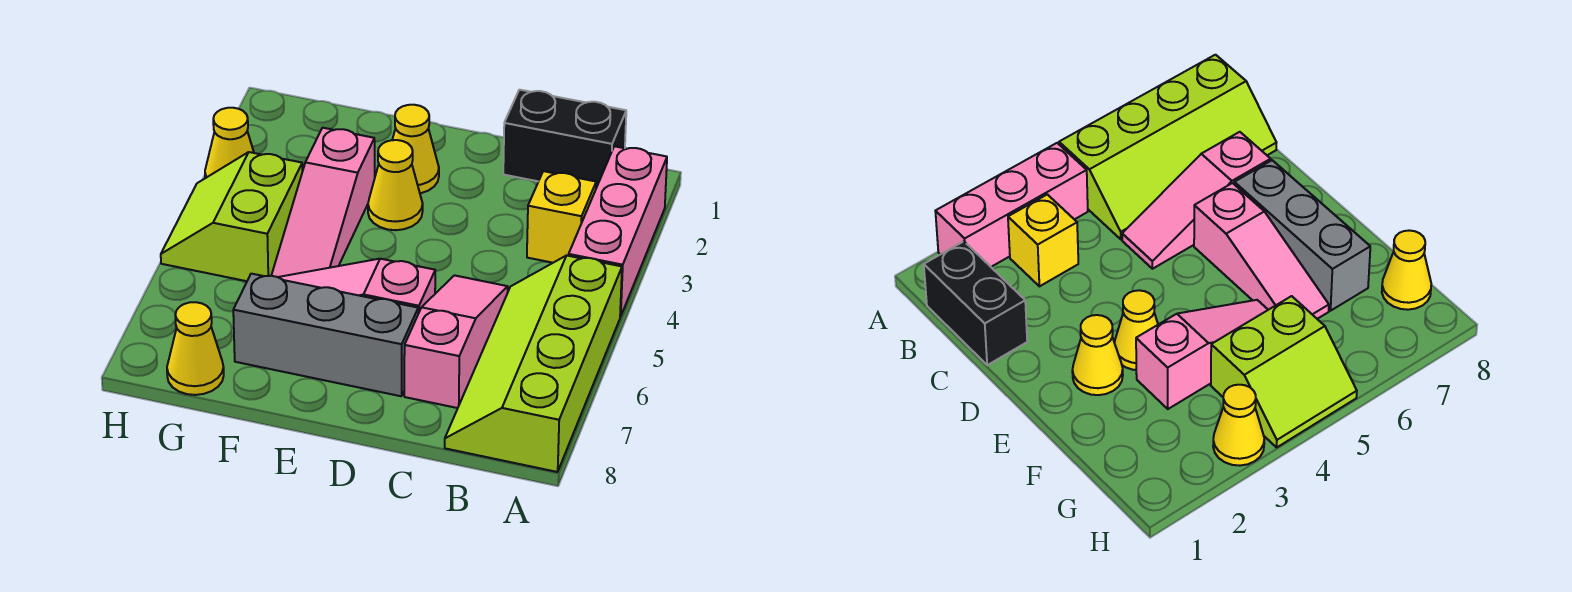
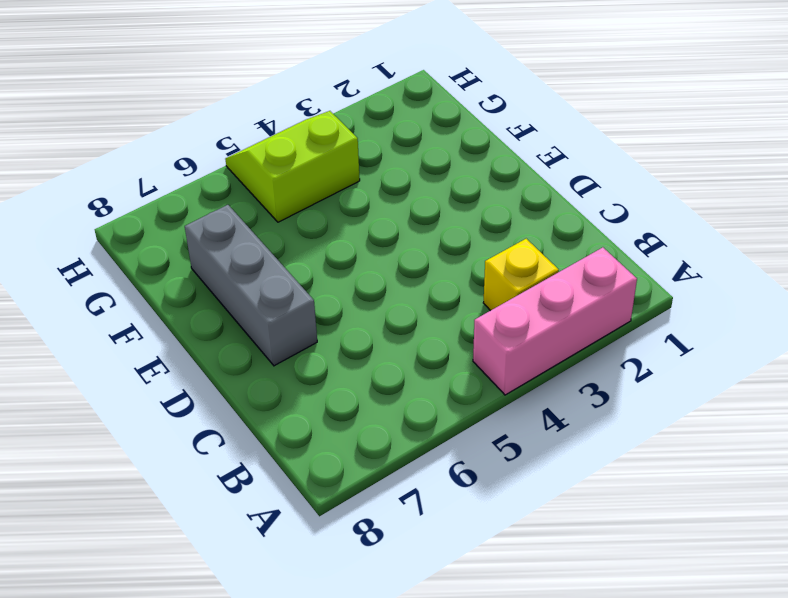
none -> lime slope A5:B8 level 1 top A
none -> black brick B1:C1 level 1
none -> pink slope C5:C7 level 1 top 7

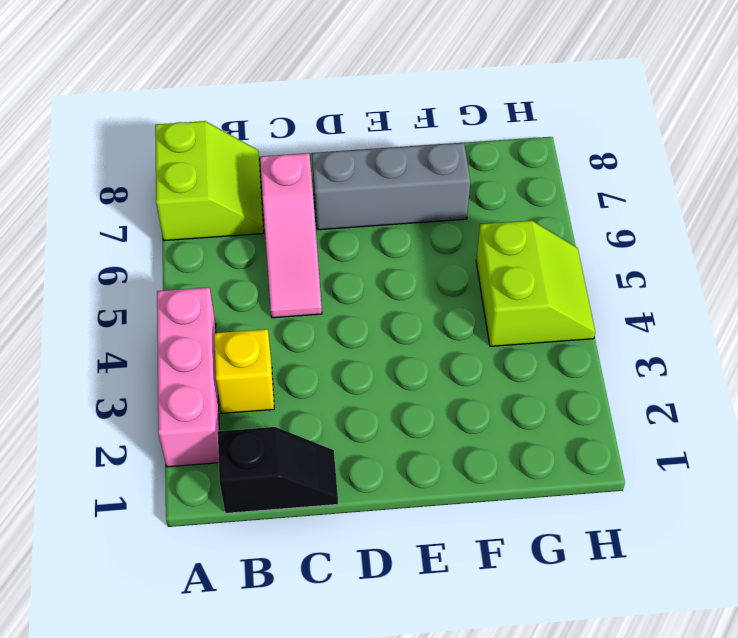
lime slope A7:B8 level 1 top A -> lime slope A5:B8 level 1 top A
black slope B1:C1 level 1 top B -> black brick B1:C1 level 1
none -> pink slope D6:F6 level 1 top D
none -> yellow cone E2 level 1
none -> yellow cone E3 level 1

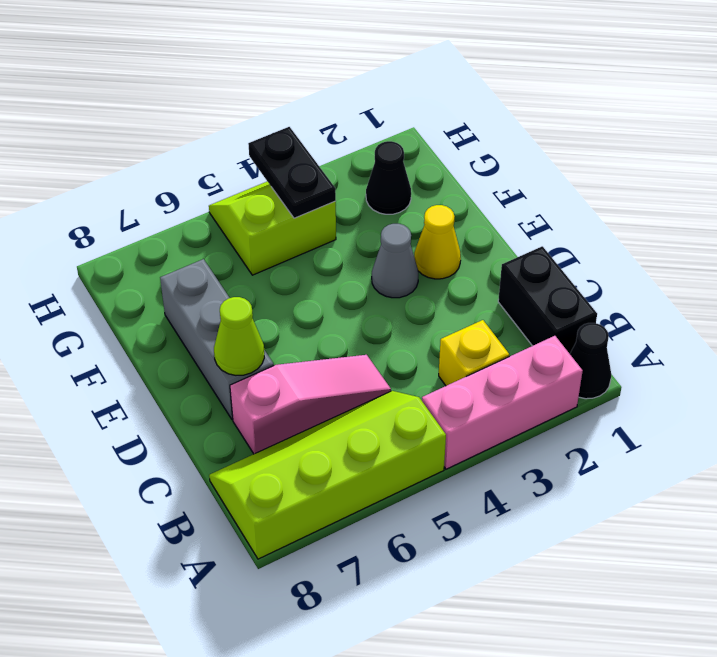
black cone A1 level 1 -> none
lime cone D7 level 2 -> none
grey cone E3 level 1 -> yellow cone E3 level 1
black cone G2 level 1 -> none
black plate G4:H4 level 2 -> none
none -> pink slope D6:F6 level 1 top D
none -> pink slope F3:F5 level 1 top 3
none -> yellow cone G8 level 1

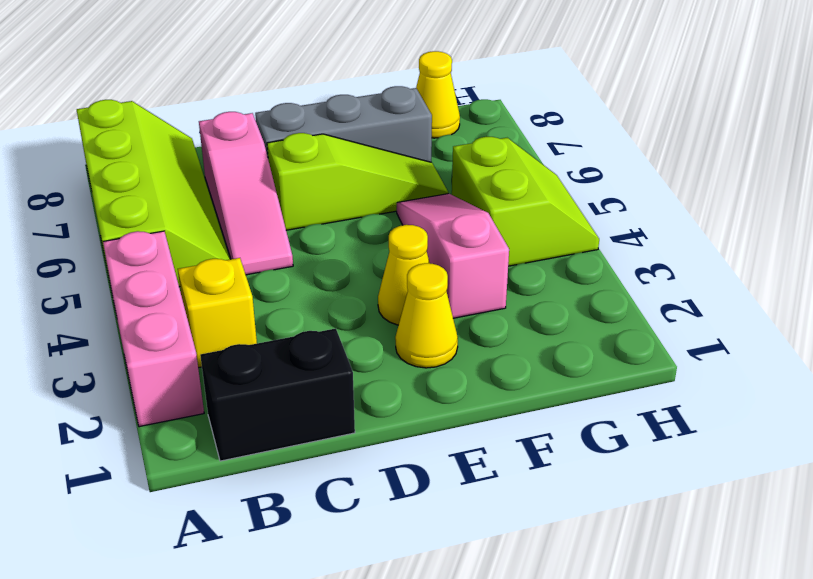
lime slope D6:F6 level 1 top D -> pink slope D6:F6 level 1 top D
none -> yellow cone H3 level 1

